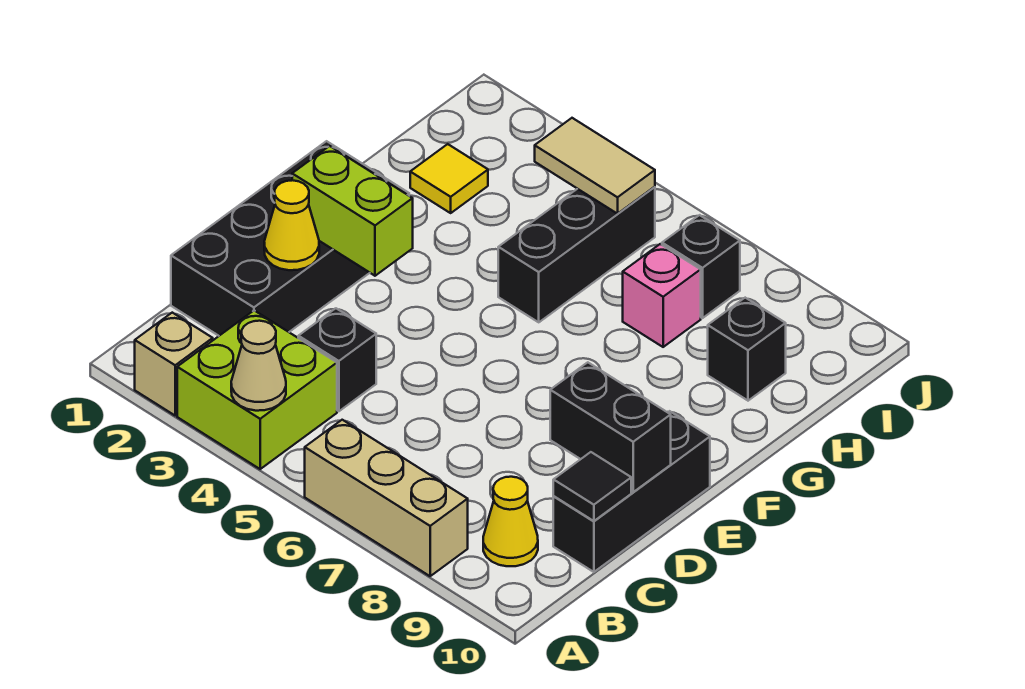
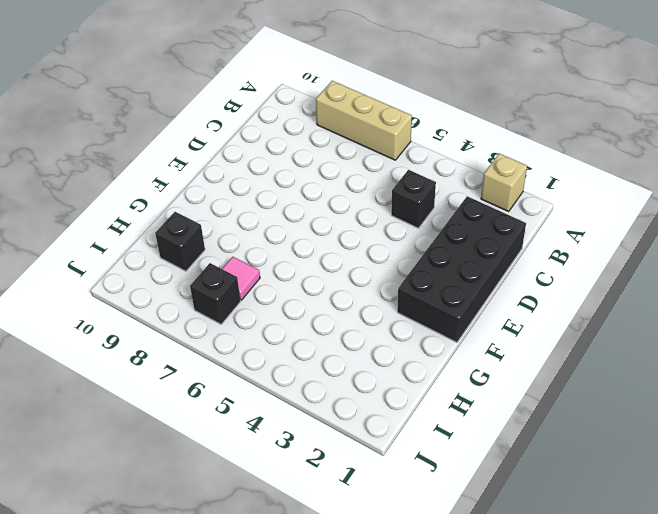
pink tile H7 level 1 -> pink brick H7 level 1
none -> lime brick A3:B4 level 1
none -> yellow cone B9 level 1
none -> black brick C10:E10 level 1

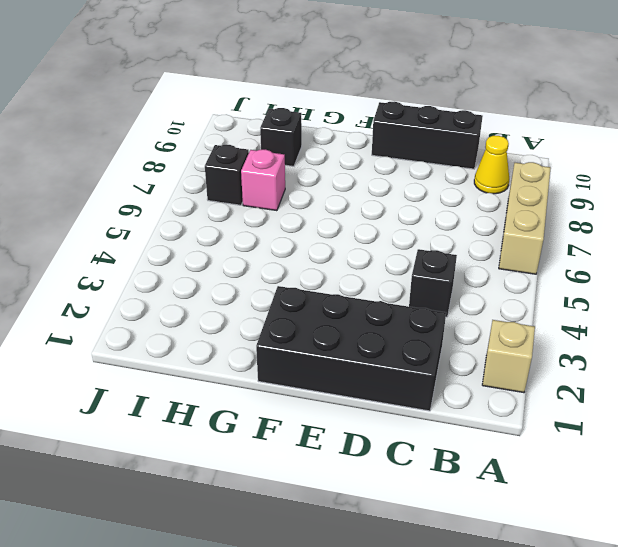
none -> lime brick A3:B4 level 1
none -> black brick G5:I5 level 1
none -> yellow tile H2 level 1

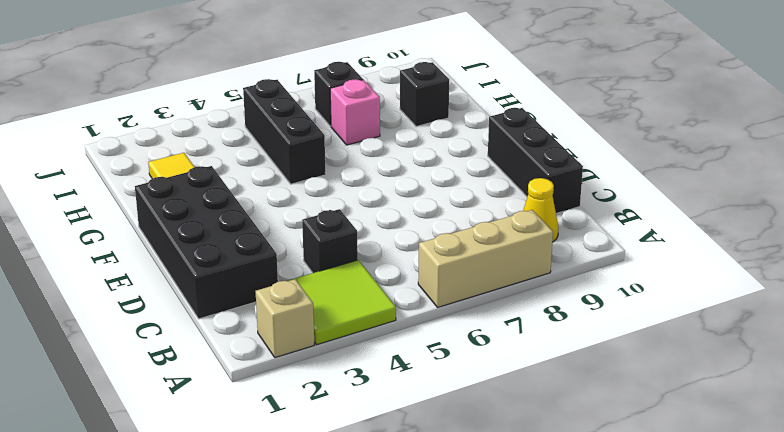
lime tile A3:B4 level 1 -> lime brick A3:B4 level 1
none -> tan cone A4 level 2
none -> black tile C10 level 2
none -> yellow cone D2 level 2

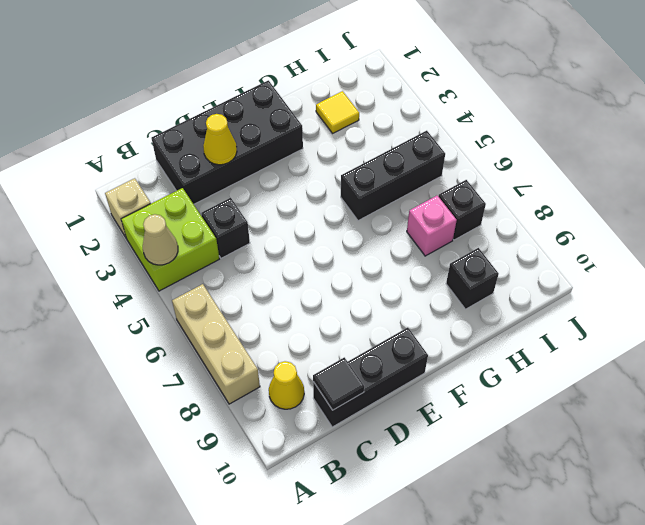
none -> black brick D9:D10 level 2
none -> lime brick E2:E3 level 2
none -> tan tile I4:I5 level 2

